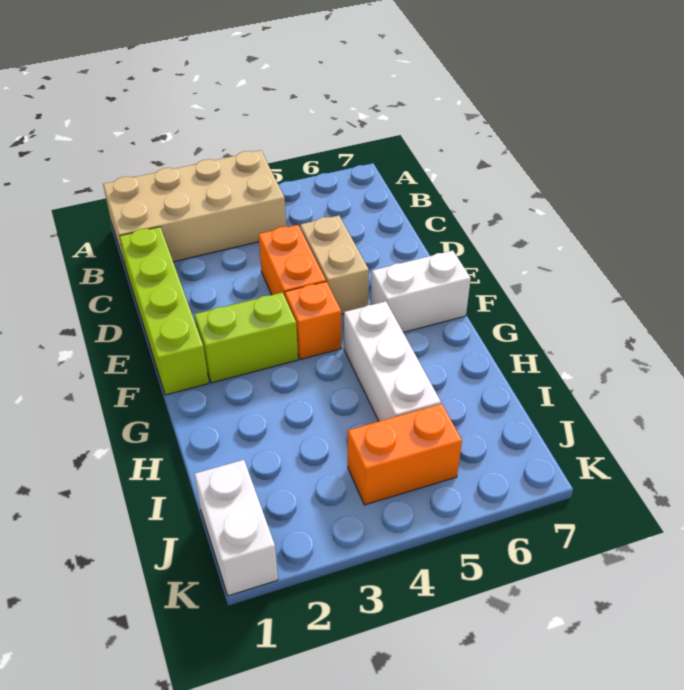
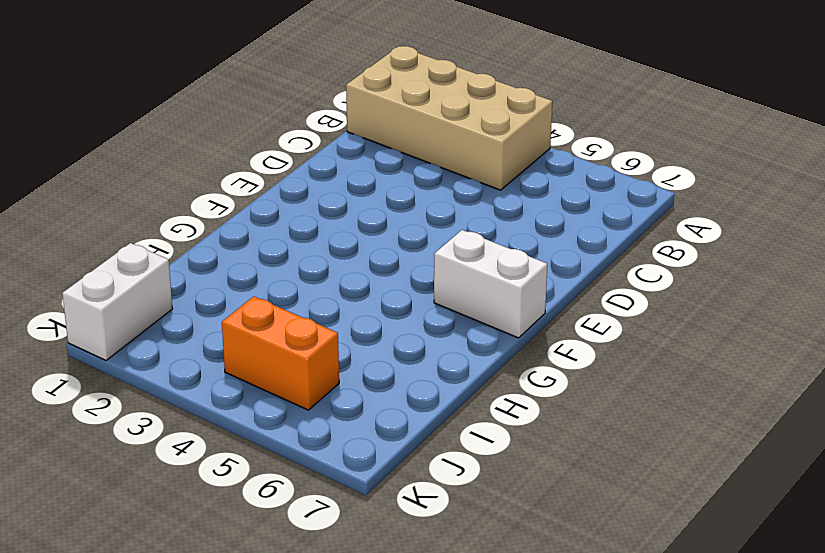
none -> lime brick C1:F1 level 1
none -> orange brick D4:E4 level 1

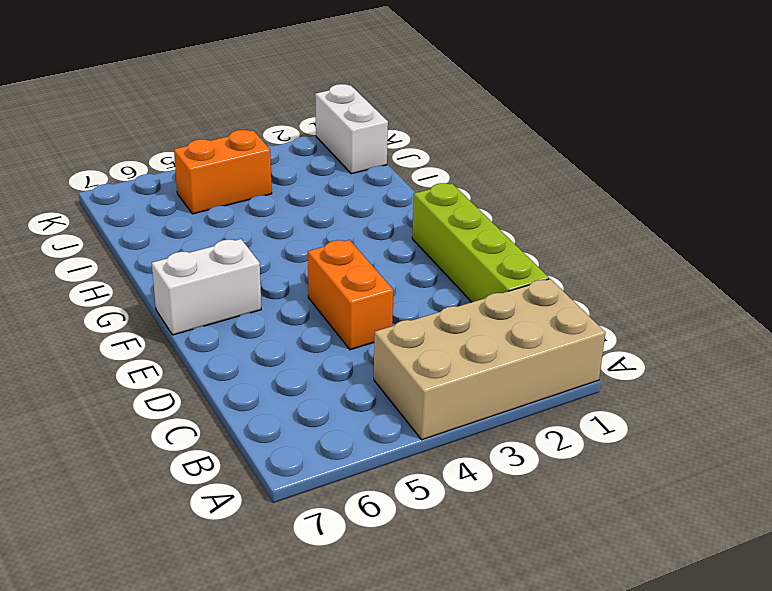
none -> tan brick D5:E5 level 1
none -> lime brick F2:F3 level 1

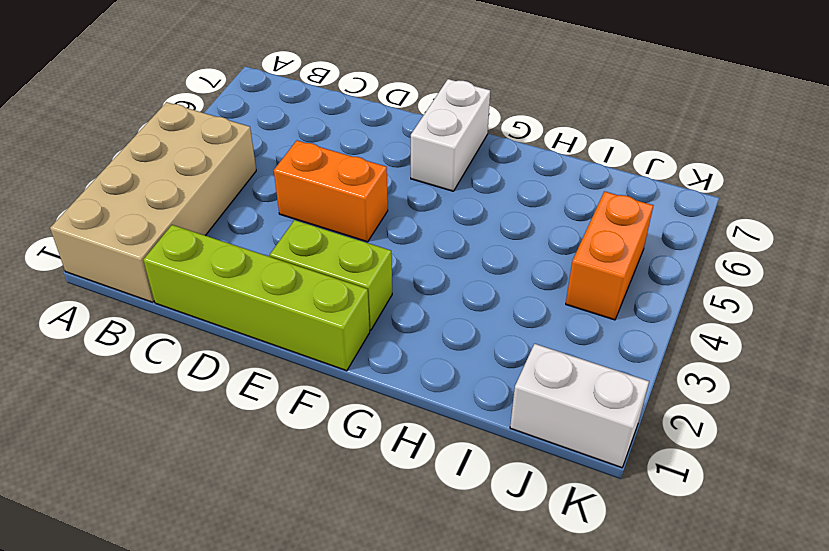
lime brick E2:F2 level 1 -> lime brick F2:F3 level 1
none -> tan brick D5:E5 level 1
none -> orange brick F4 level 1

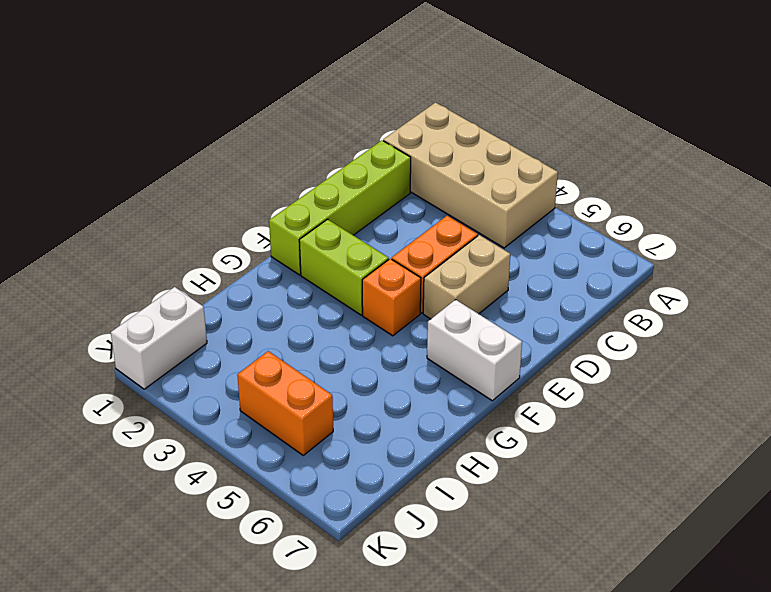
none -> white brick G5:I5 level 1

